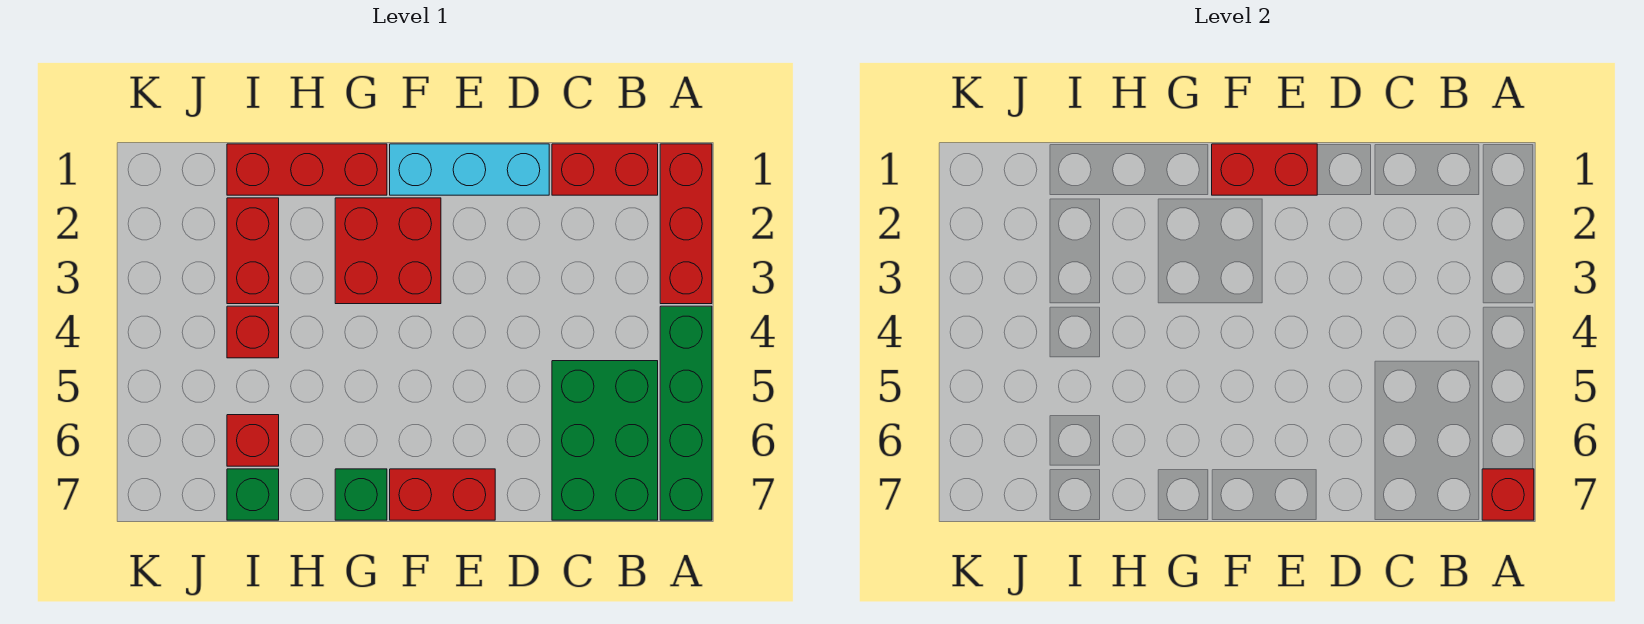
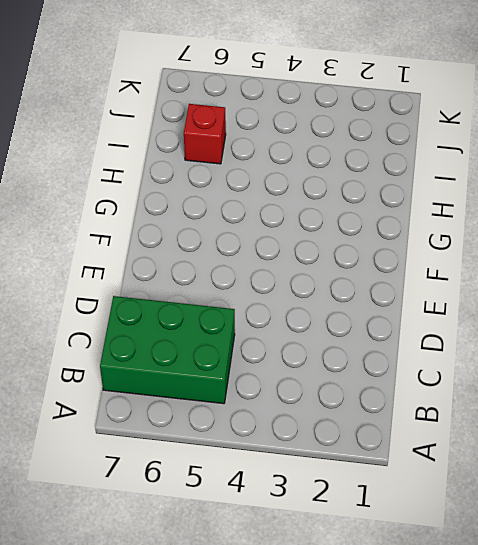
none -> red brick A1:A3 level 1
none -> green brick A4:A7 level 1
none -> red brick B1:C1 level 1

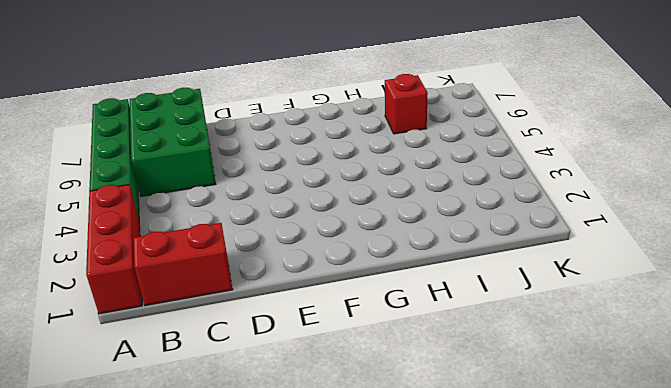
none -> cyan brick D1:F1 level 1
none -> red brick E7:F7 level 1
none -> red brick F2:G3 level 1

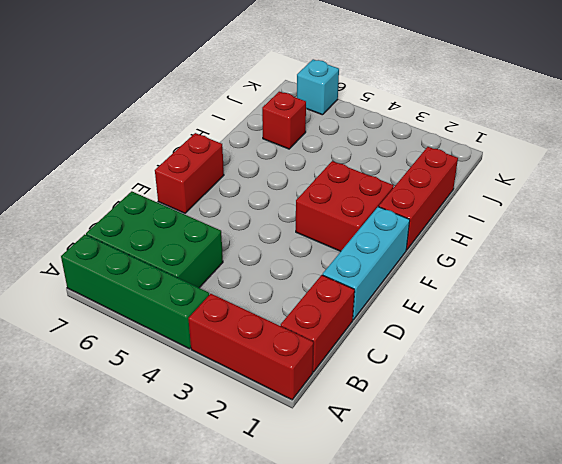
cyan brick K6 level 1 -> none
none -> green brick G7 level 1
none -> red brick I2:I3 level 1
none -> red brick I4 level 1

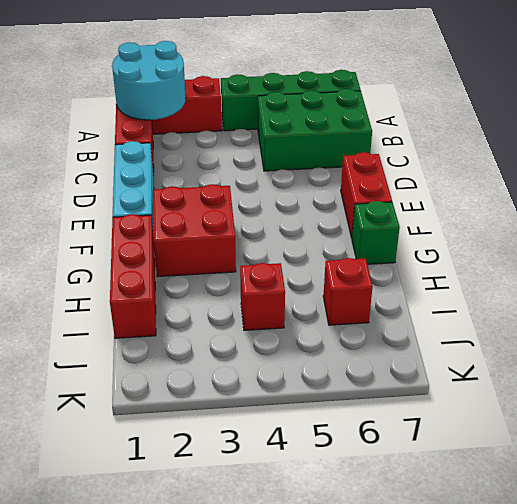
cyan round brick A1:B2 level 2 -> none
none -> red brick I2:I3 level 1
none -> green brick I7 level 1
none -> red brick A7 level 2

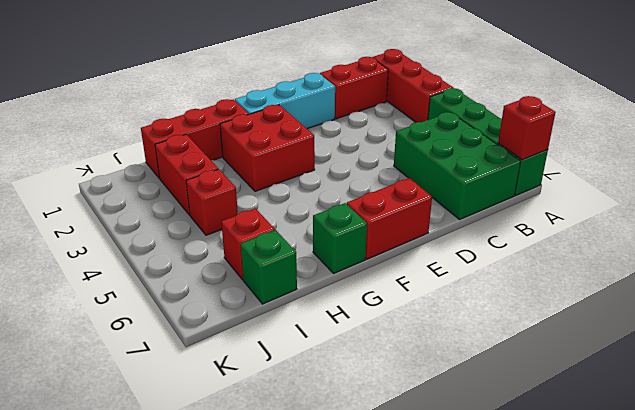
none -> red brick E1:F1 level 2

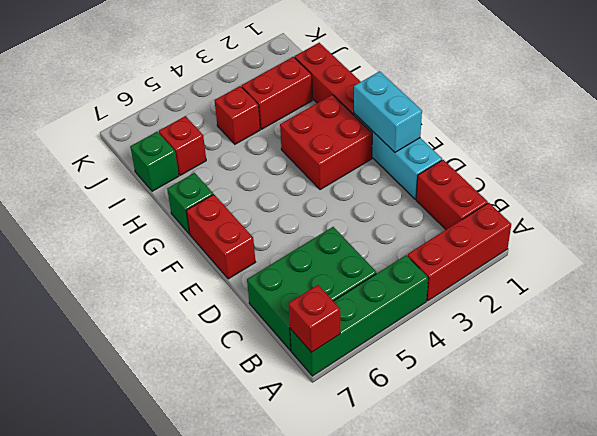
cyan brick E1:F1 level 2 -> red brick E1:F1 level 2

